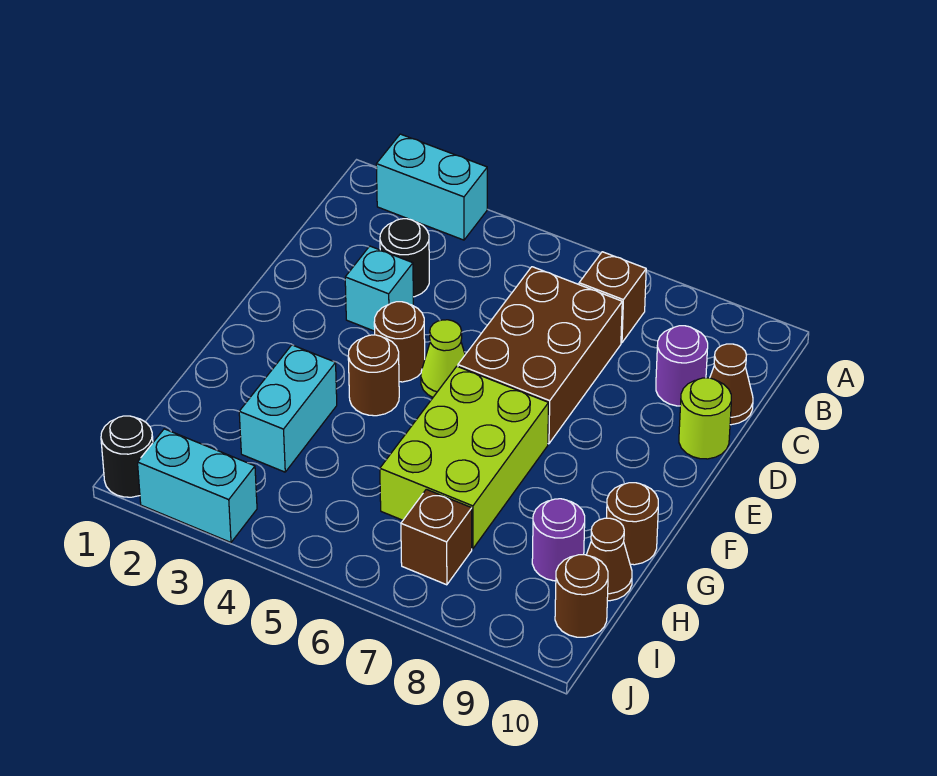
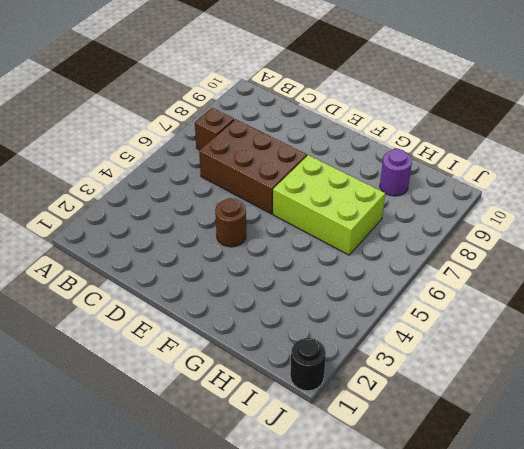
none -> cyan brick A2:A3 level 1
none -> black round brick C3 level 1
none -> purple round brick C9 level 1

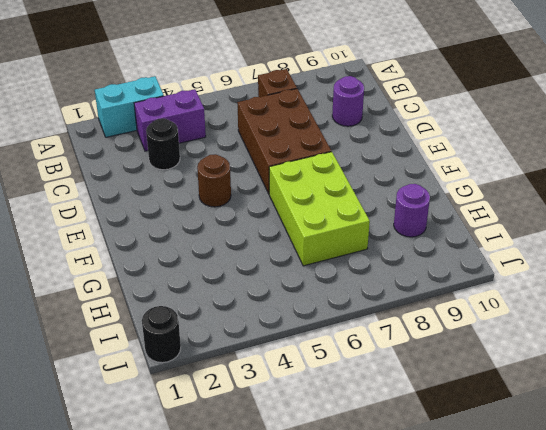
purple brick B3:B4 level 1 -> none
none -> brown cone C10 level 1
none -> cyan brick D3 level 1
none -> lime round brick D10 level 1

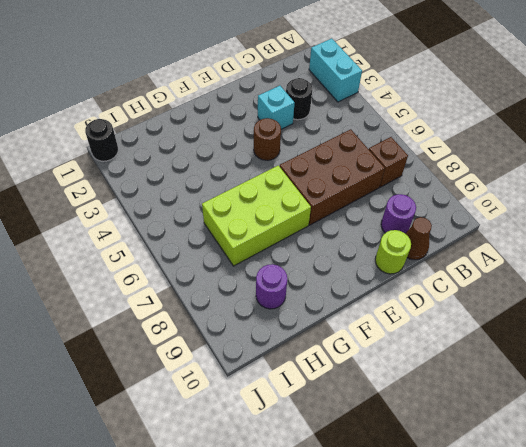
none -> lime cone E5 level 1
none -> brown round brick F4 level 1
none -> cyan brick G3:H3 level 1

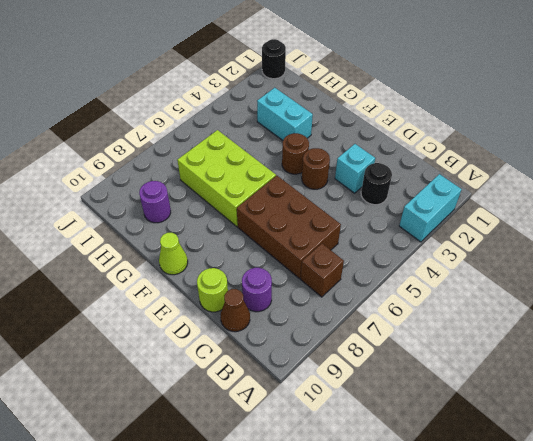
lime cone F10 level 1 -> lime cone E5 level 1
none -> brown round brick G10 level 1
none -> brown cone H10 level 1
none -> brown brick I7 level 1

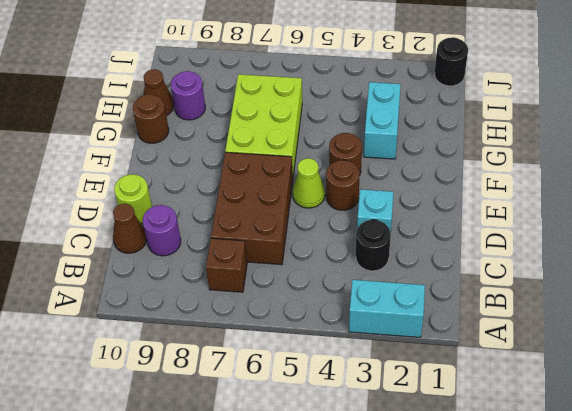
none -> brown brick I7 level 1
none -> brown round brick I10 level 1
none -> cyan brick J2:J3 level 1

